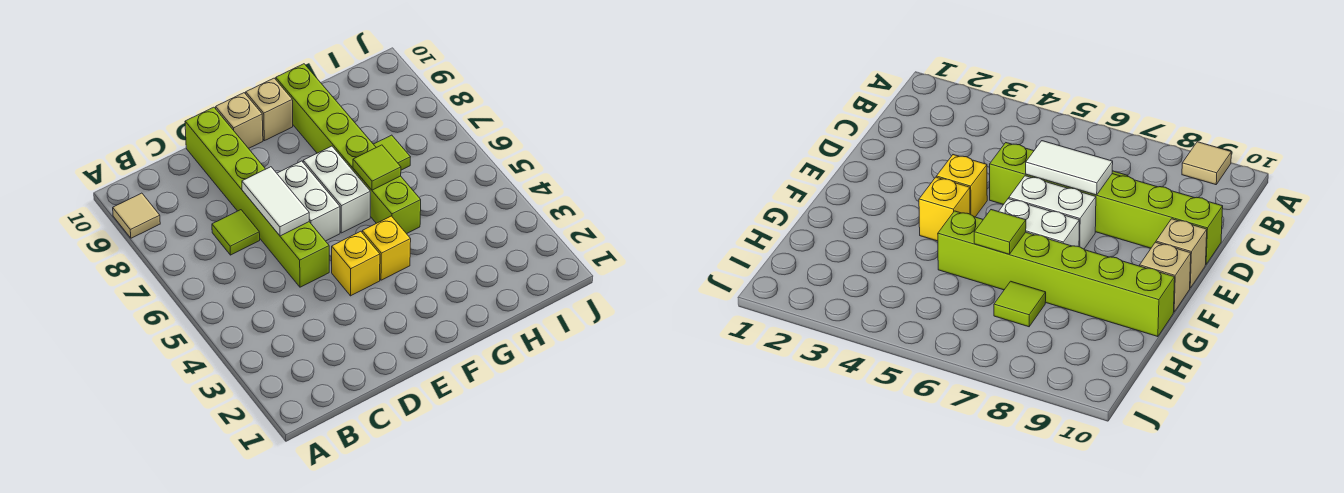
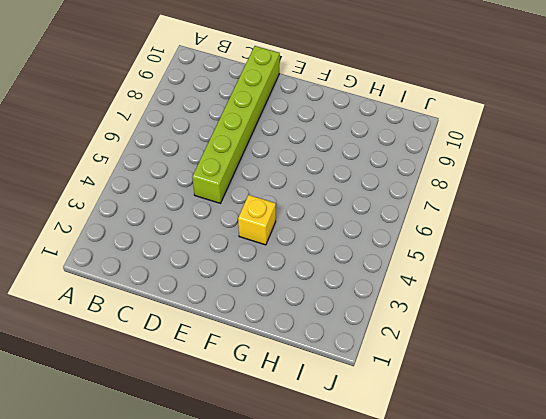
none -> tan tile A9 level 1
none -> lime tile C7 level 1
none -> yellow brick E4 level 1

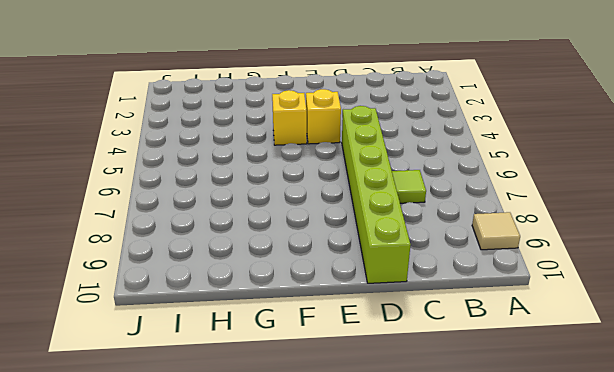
none -> white brick E6:E7 level 1
none -> tan brick E10 level 1
none -> white brick F6:F7 level 1

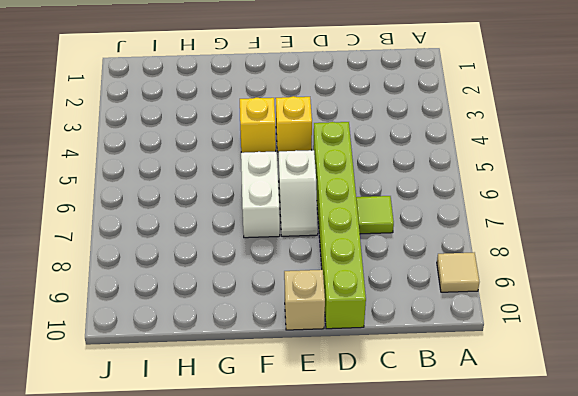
white slope E6:E7 level 1 top 6 -> white brick E6:E7 level 1
none -> tan brick F10 level 1
none -> lime brick G5:G10 level 1
none -> lime tile H7 level 1

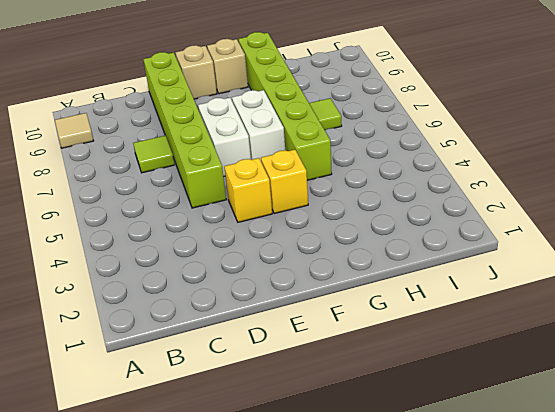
none -> white tile D6:D7 level 2
none -> lime tile G6 level 2

